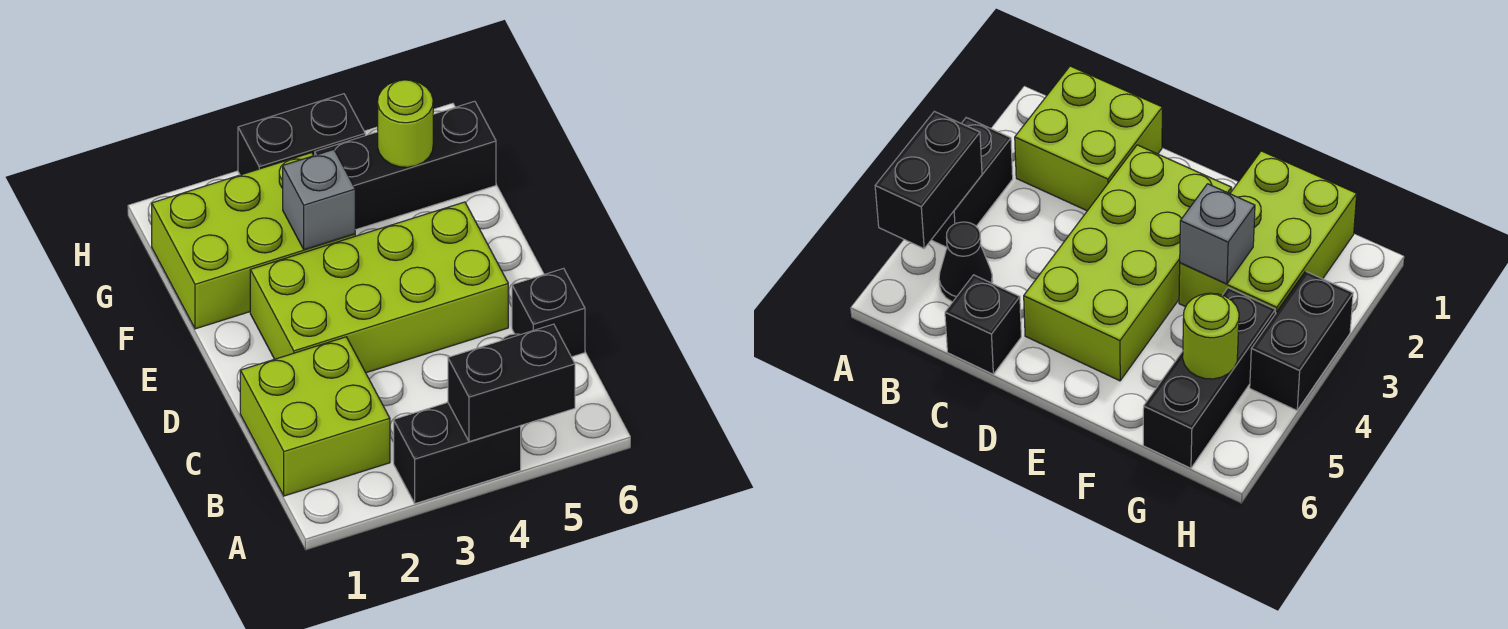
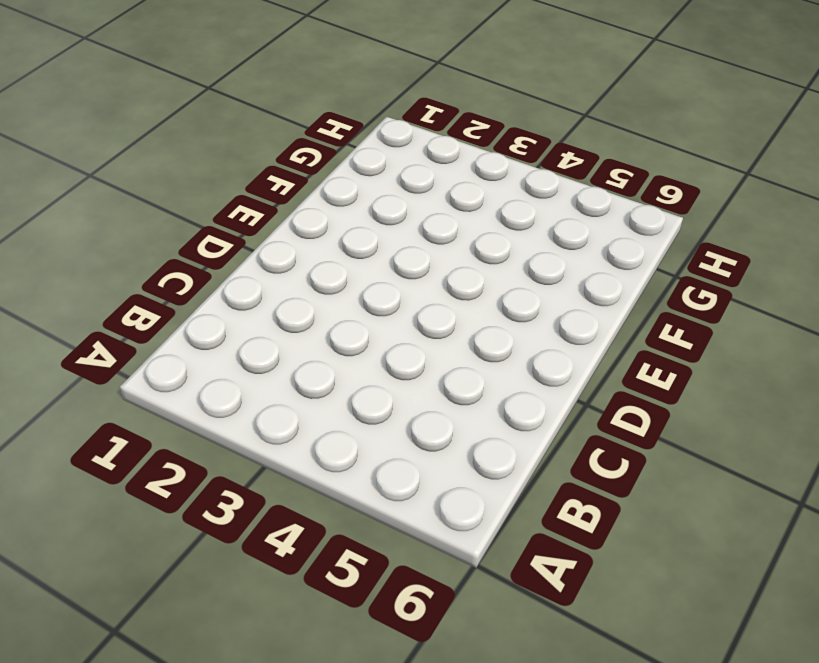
none -> black brick A3:A4 level 1
none -> lime brick B1:C2 level 1

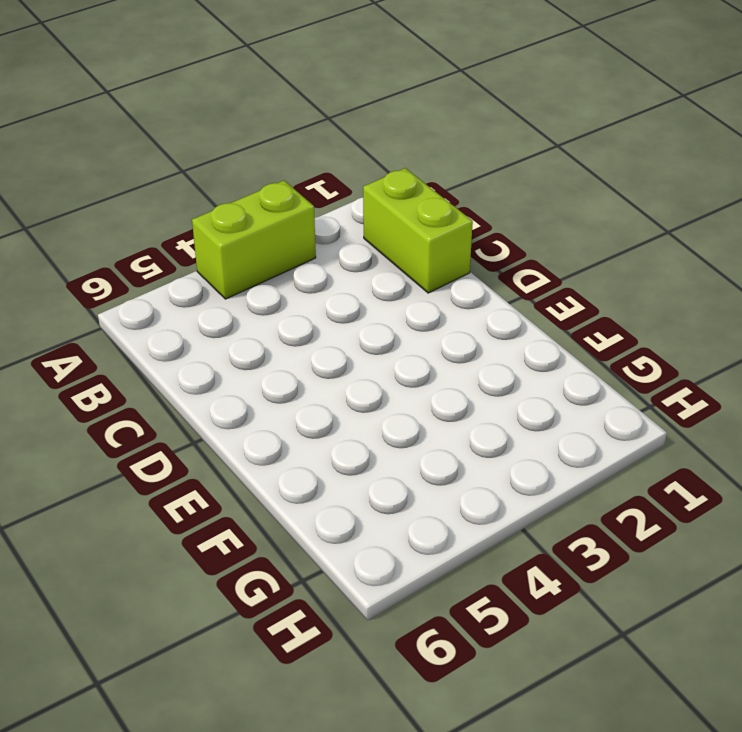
lime brick A3:A4 level 1 -> black brick A3:A4 level 1
lime brick B1:C1 level 1 -> lime brick B1:C2 level 1
none -> black cone B5 level 1
none -> black brick C6 level 1

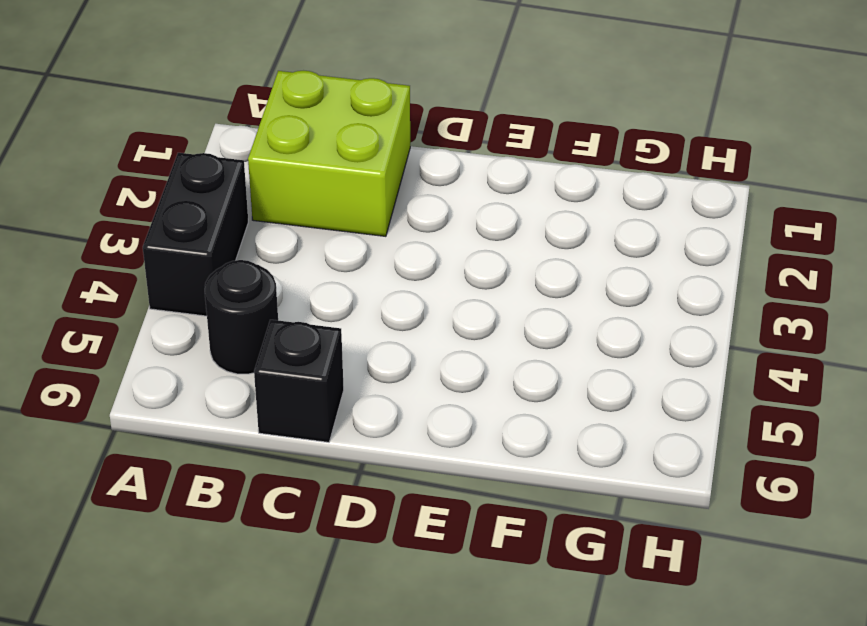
black round brick B5 level 1 -> black cone B5 level 1
none -> lime brick D2:E5 level 1
none -> lime brick F1:G3 level 1

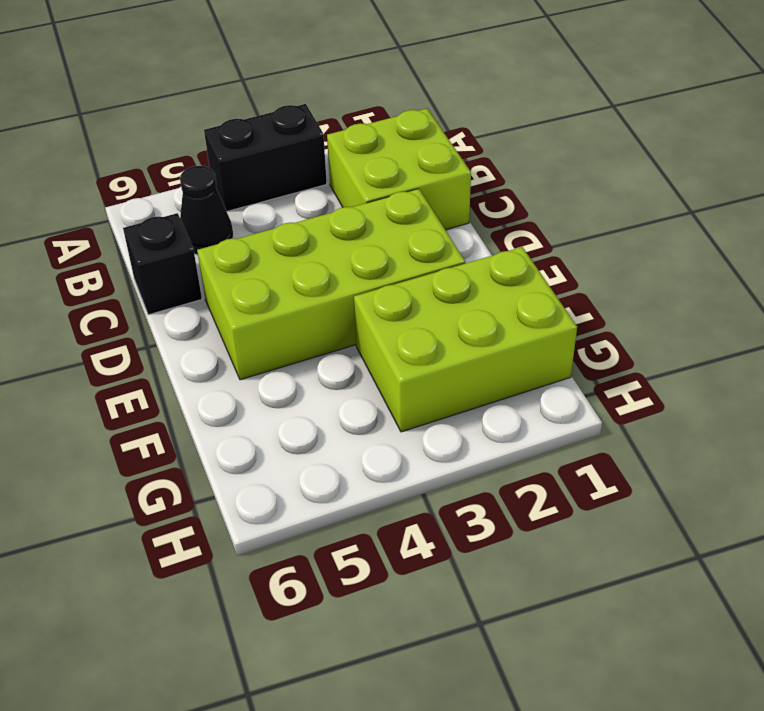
none -> black brick G4:G6 level 1
none -> black brick H3:H4 level 1

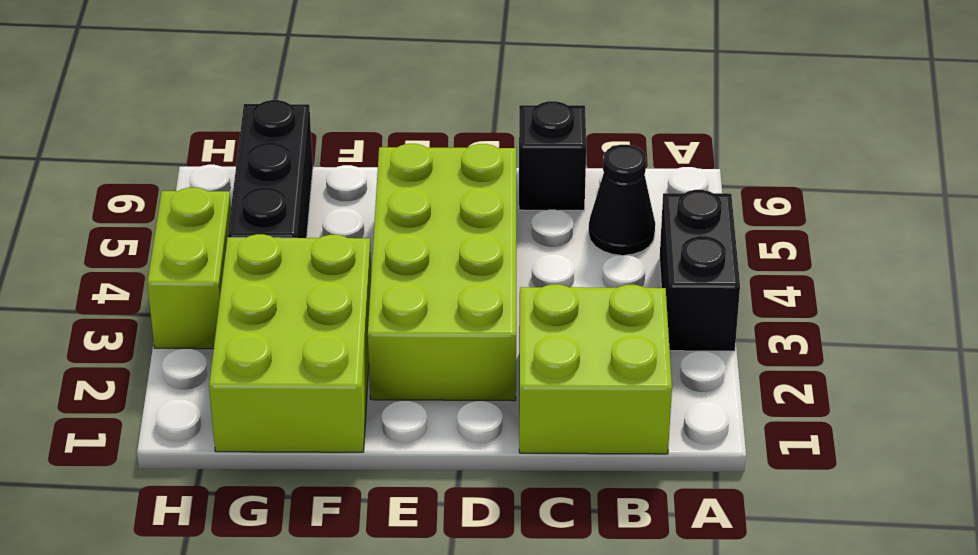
lime brick H3:H4 level 1 -> black brick H3:H4 level 1
none -> black brick A4:A5 level 2
none -> grey brick F3 level 2

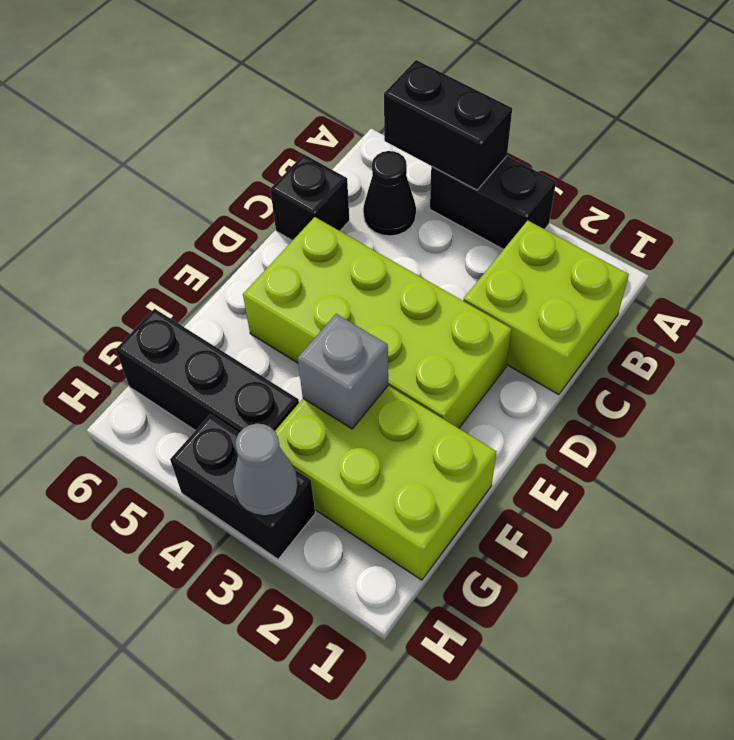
grey cone H3 level 2 -> none
none -> lime round brick G5 level 2

